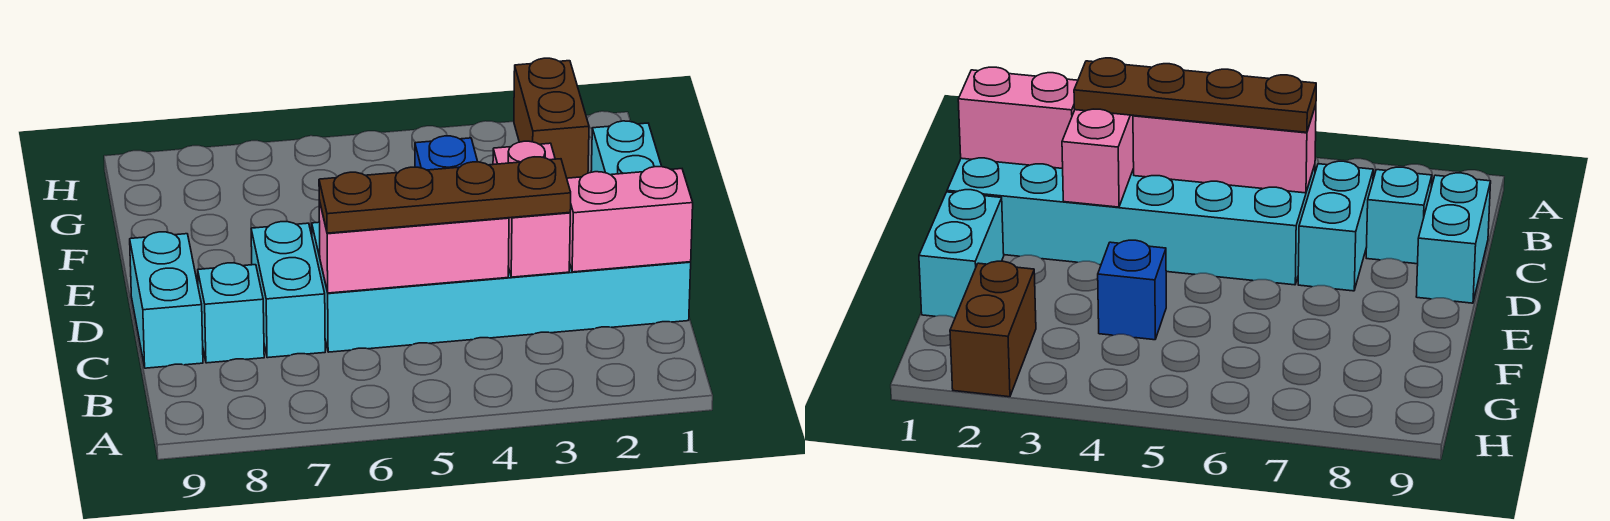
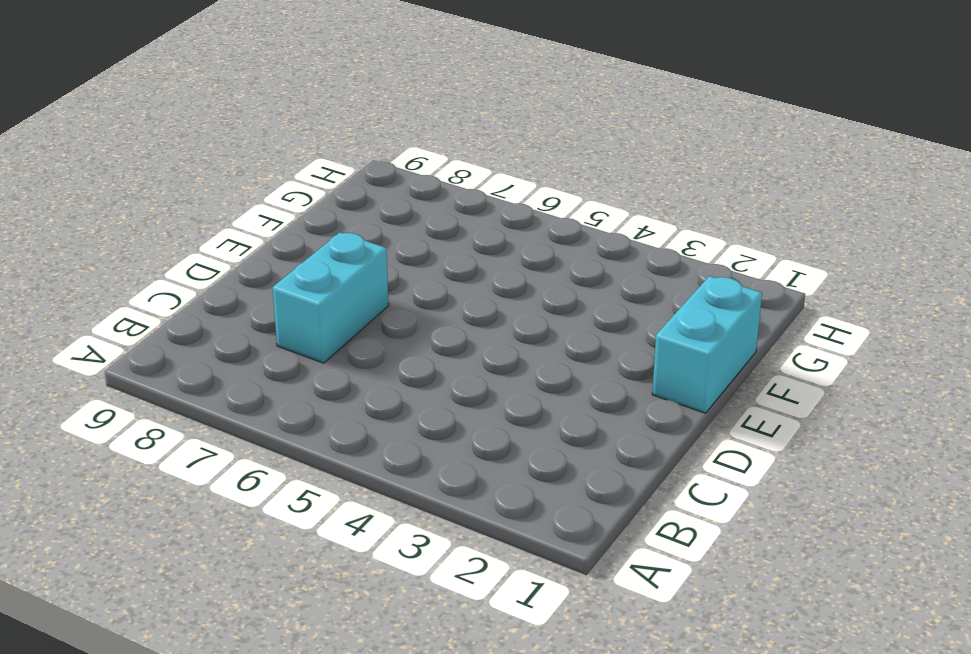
none -> cyan brick C1:D6 level 1
none -> cyan brick C8 level 1

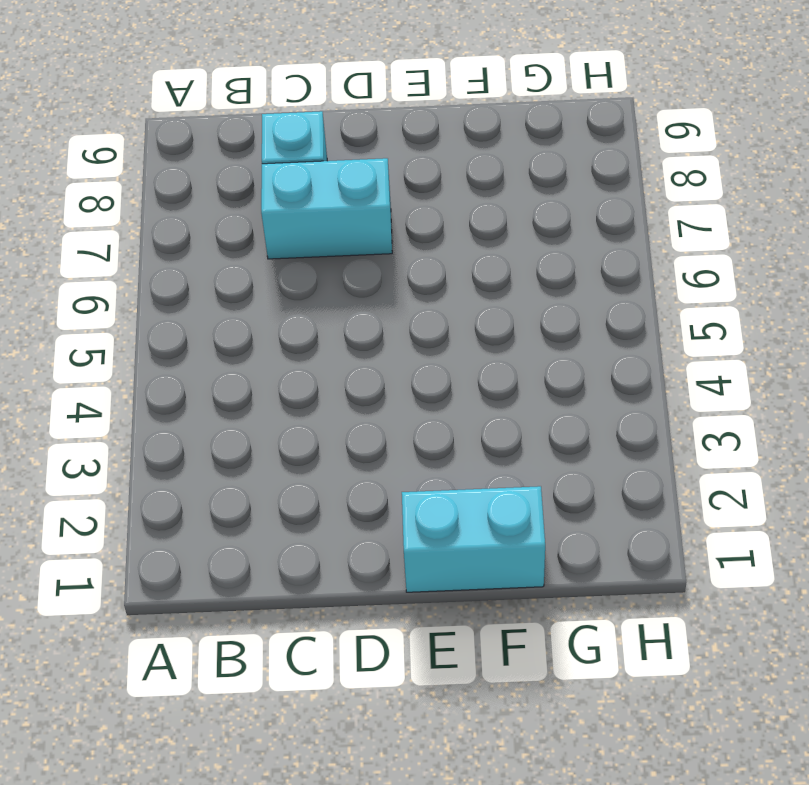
none -> cyan brick C1:D6 level 1
none -> cyan brick C9:D9 level 1

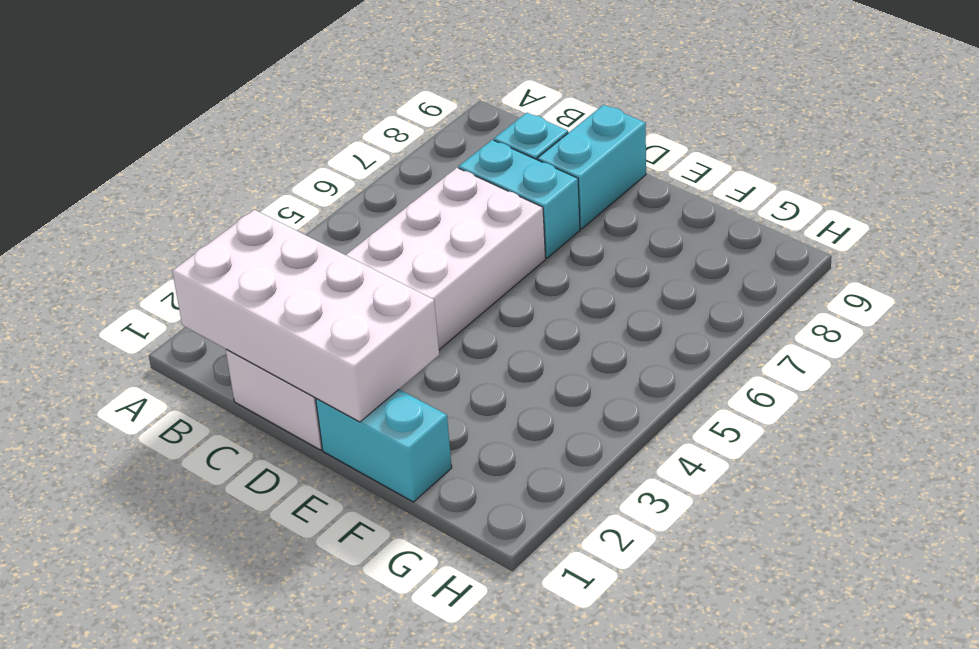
white brick B1:E2 level 2 -> pink brick C1:C2 level 2
white brick C1:D6 level 1 -> cyan brick C1:D6 level 1
cyan brick D8:D9 level 1 -> cyan brick C9:D9 level 1
none -> blue brick F4 level 1
none -> brown brick G2:H2 level 1

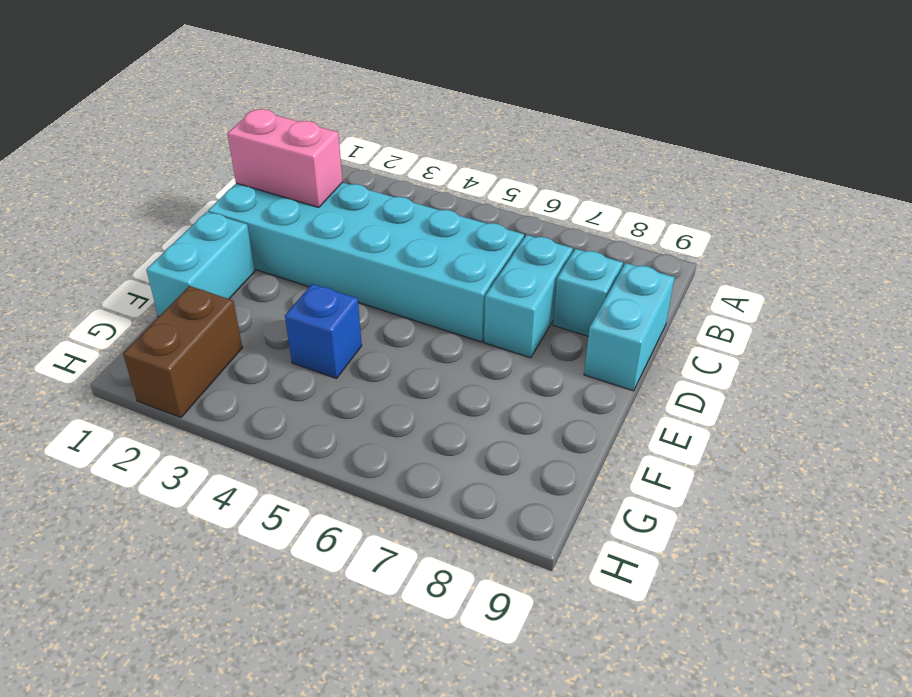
none -> pink brick C3:D3 level 2
none -> pink brick C4:C6 level 2

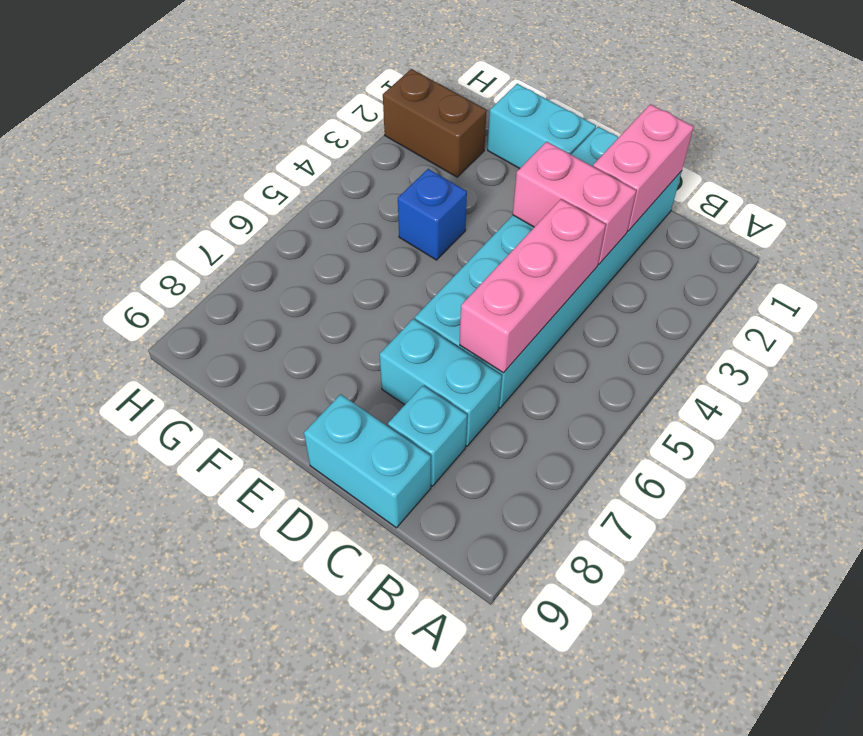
none -> brown plate C3:C6 level 3

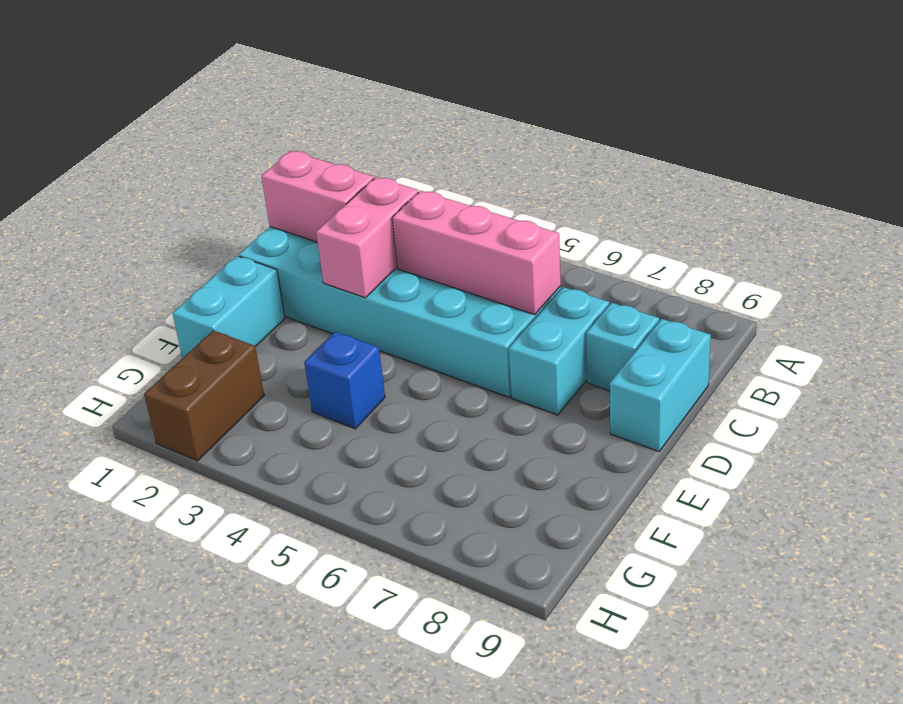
none -> brown plate C3:C6 level 3

